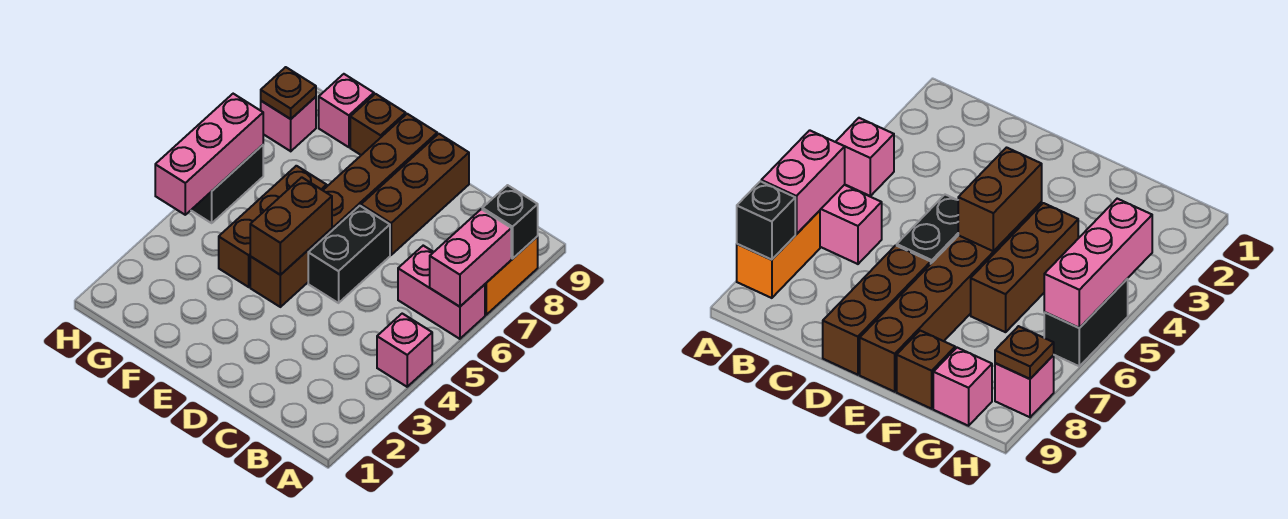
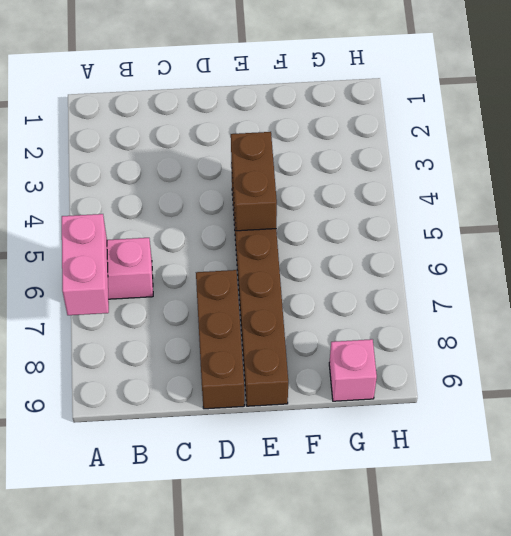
none -> pink brick A4 level 1
none -> orange brick A7:A8 level 1
none -> black brick D5:D6 level 1

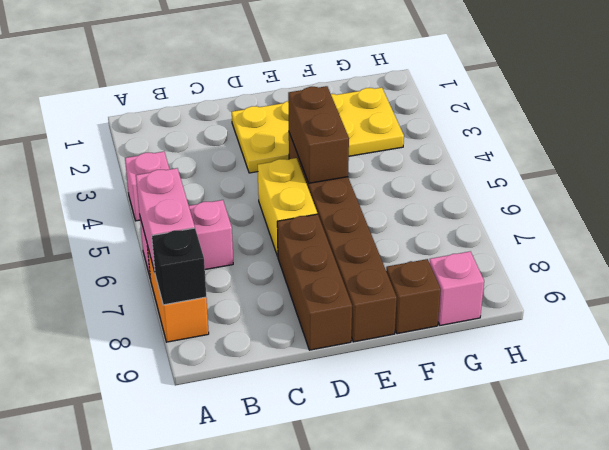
yellow plate D2:G3 level 1 -> none
yellow brick D5:D6 level 1 -> black brick D5:D6 level 1
none -> brown brick F4:F6 level 1
none -> black brick H5:H6 level 1
none -> pink brick H8 level 1

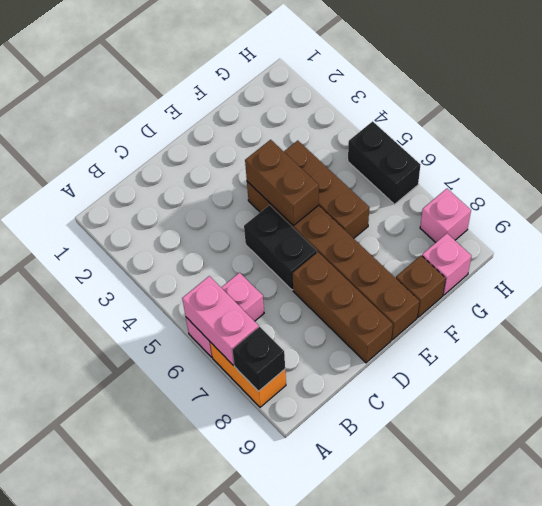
none -> pink brick A4 level 1
none -> pink brick H4:H6 level 2
none -> brown plate H8 level 2

